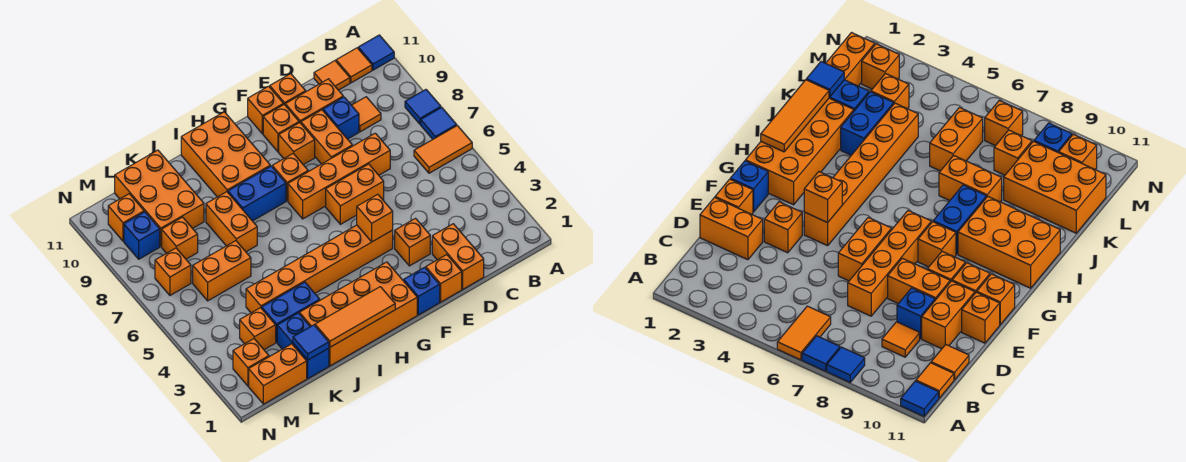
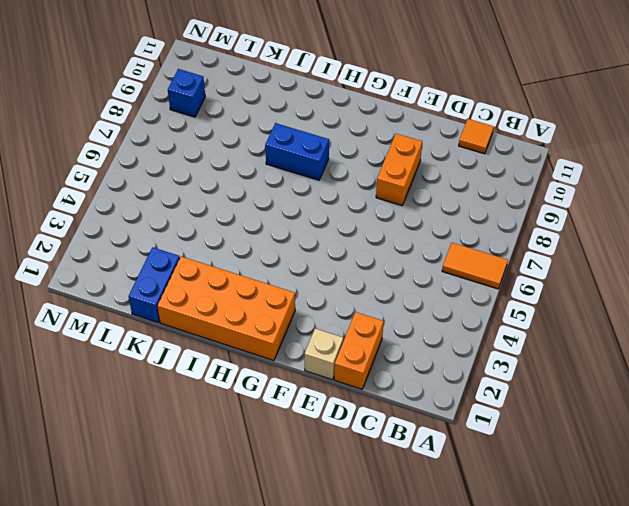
tan brick E1 level 1 -> orange brick E1 level 1
none -> blue tile A7 level 1
none -> blue tile A8 level 1
none -> blue tile A11 level 1
none -> orange tile B11 level 1

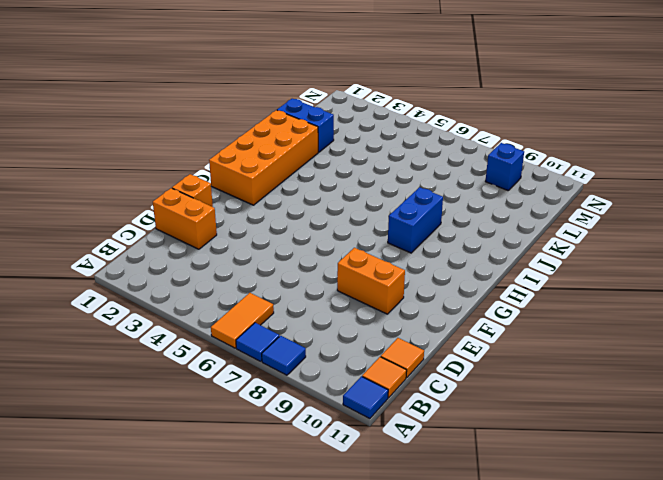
none -> orange tile C9 level 1
none -> orange brick D7:G7 level 1
none -> blue brick D9 level 1
none -> orange brick D10:E10 level 1

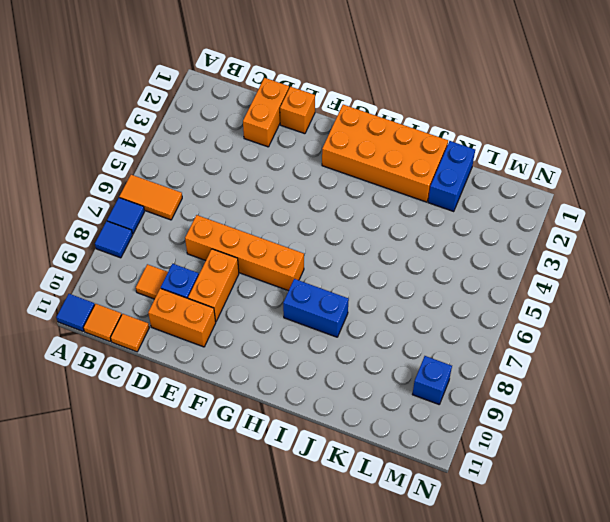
none -> orange brick E3 level 1
none -> orange brick E6:F6 level 1
none -> orange brick E11 level 1
none -> blue brick F1 level 1

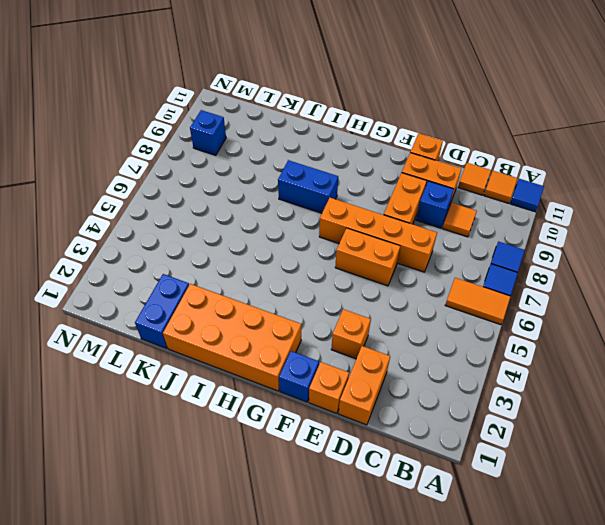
none -> orange brick F4:K4 level 1
none -> orange brick F9 level 1
none -> orange brick F10 level 1
none -> orange brick F11 level 1

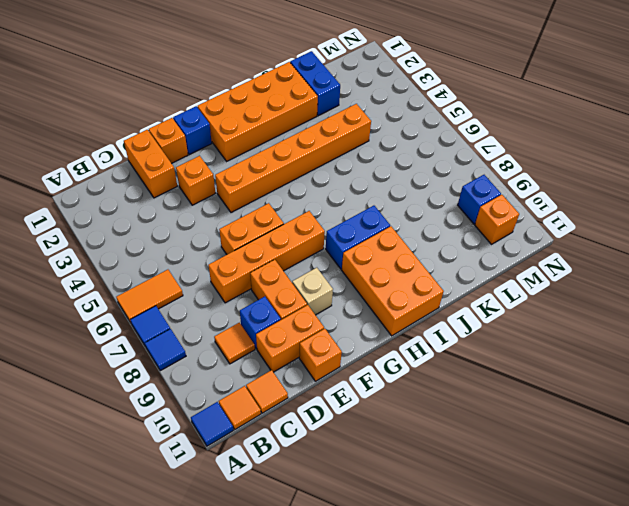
tan brick F9 level 1 -> orange brick F9 level 1
none -> orange brick F10 level 1
none -> orange brick F11 level 1
none -> orange brick G8 level 1
none -> blue brick J3:K3 level 1

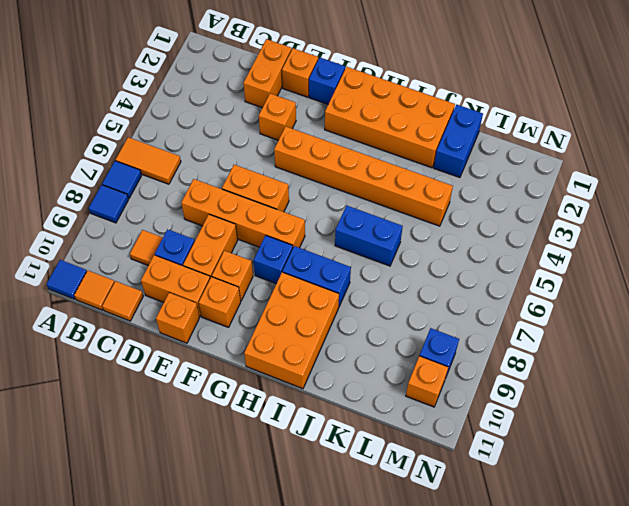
blue brick G8 level 1 -> orange brick G8 level 1
blue brick I6:J6 level 1 -> blue brick J3:K3 level 1
none -> orange brick F11 level 1
none -> orange brick J7:J8 level 1
none -> orange brick K6:L6 level 1
none -> orange brick K9:L11 level 1

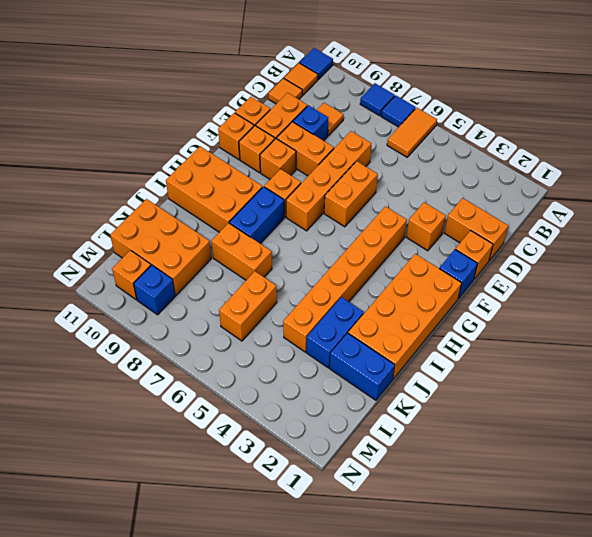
none -> orange brick L1:M1 level 1
none -> orange brick L3 level 1
none -> orange brick L8 level 1
none -> orange brick M2 level 1

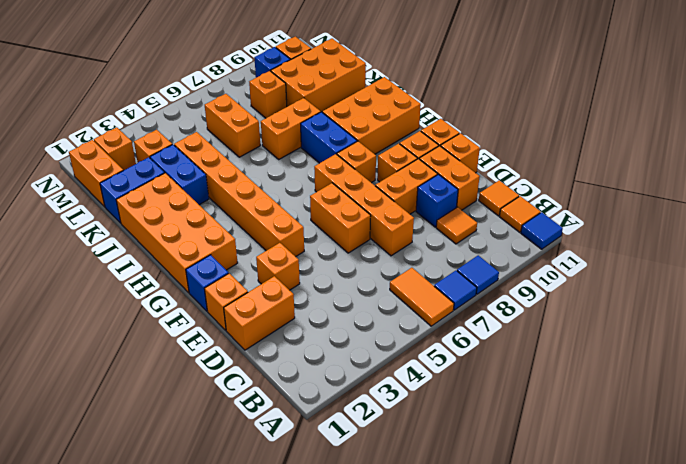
none -> orange brick M7 level 1
none -> orange brick F4 level 2
none -> orange tile H1:J1 level 2
none -> blue tile K1 level 2

